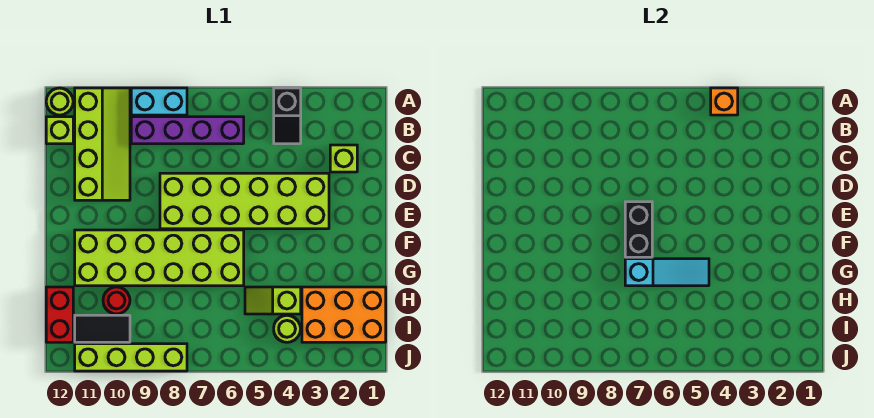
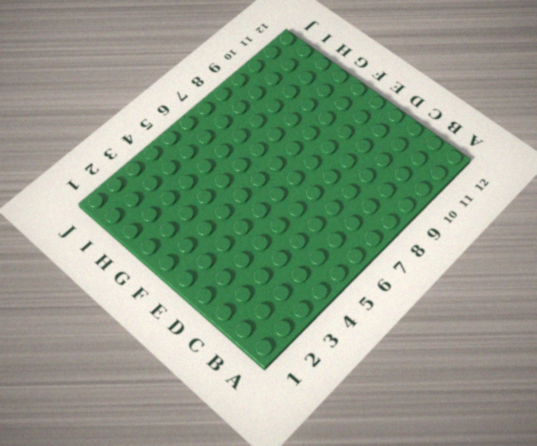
none -> black slope A4:B4 level 1 top A
none -> cyan brick A8:A9 level 1
none -> lime slope A10:D11 level 1 top 11

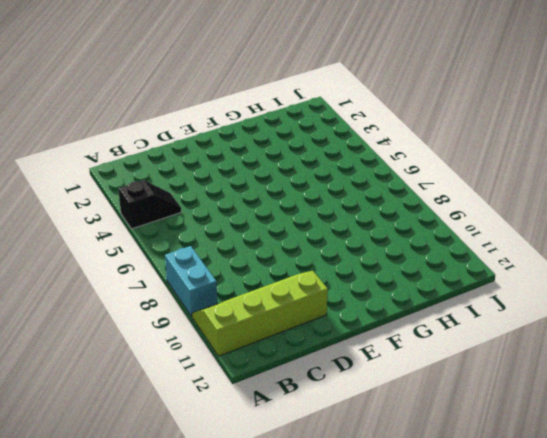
none -> lime round brick A12 level 1
none -> purple brick B6:B9 level 1
none -> lime brick B12 level 1

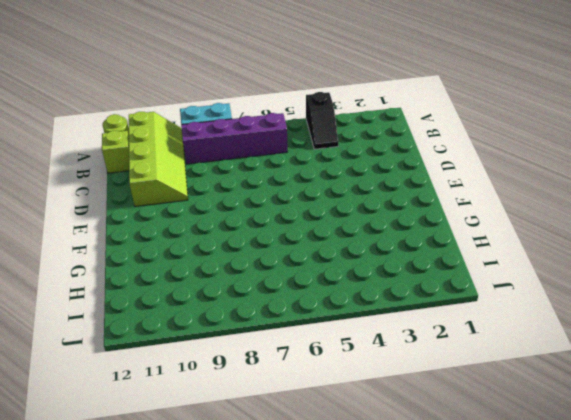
none -> lime brick C2 level 1
none -> lime brick D3:E8 level 1
none -> lime brick F6:G11 level 1

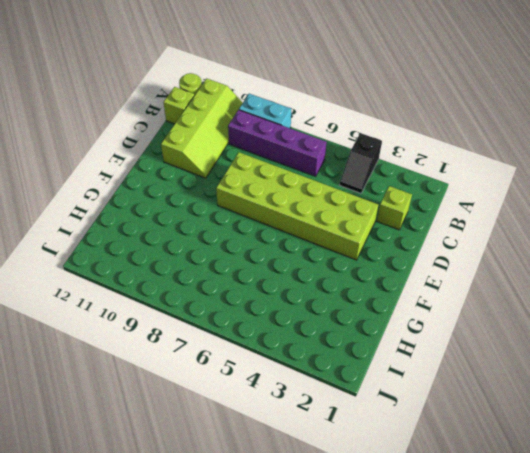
none -> lime brick F6:G11 level 1
none -> orange brick H1:I3 level 1
none -> lime slope H4:H5 level 1 top 4

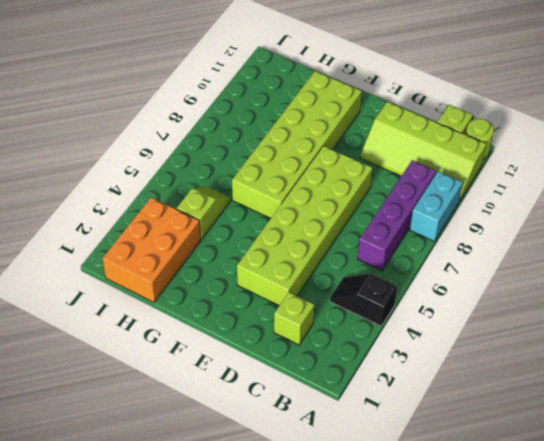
none -> red round brick H10 level 1
none -> red brick H12:I12 level 1
none -> lime round brick I4 level 1

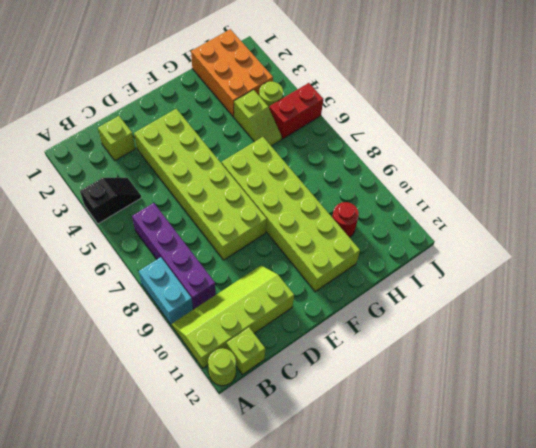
red brick I5:J5 level 1 -> red brick H12:I12 level 1
none -> black tile I10:I11 level 1
none -> lime brick J8:J11 level 1
none -> orange brick A4 level 2

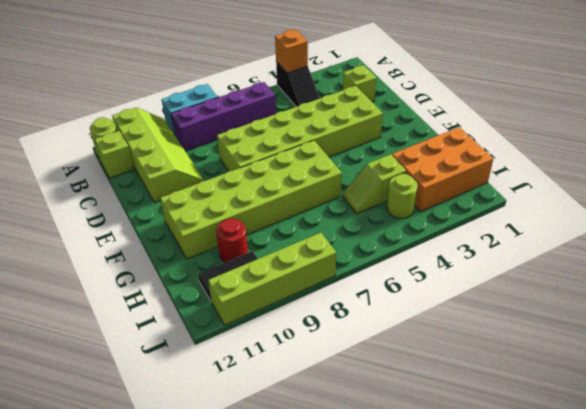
none -> red brick H12:I12 level 1
none -> black brick E7:F7 level 2
none -> cyan slope G5:G7 level 2 top 7

